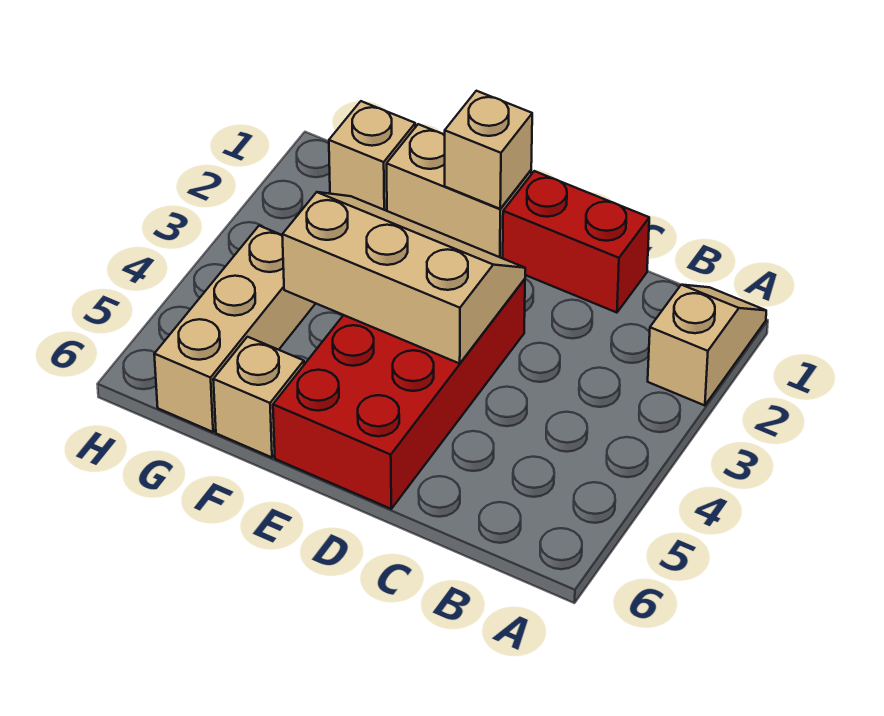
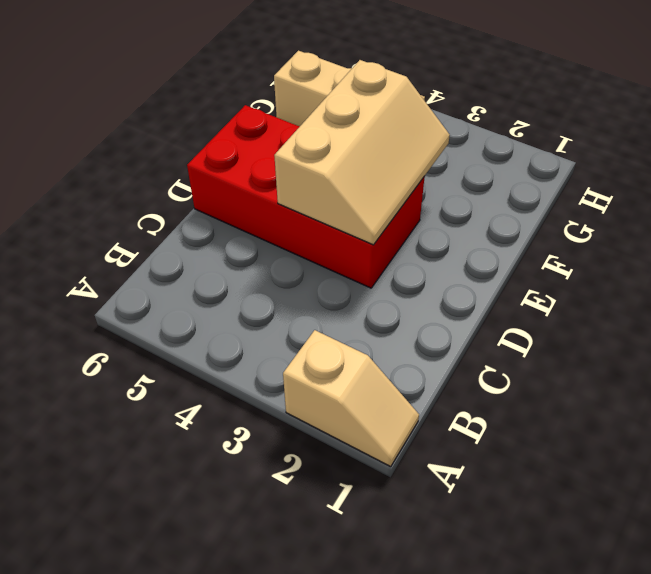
none -> red brick C1:D1 level 1
none -> tan brick E1:F1 level 1

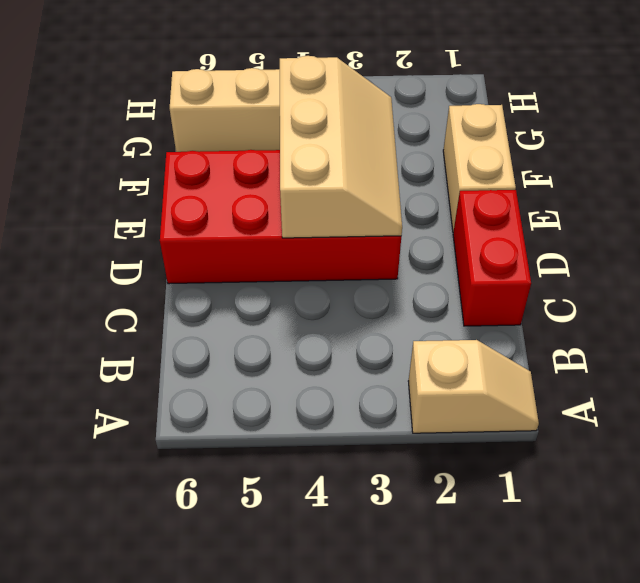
none -> tan brick F6 level 1
none -> tan brick G1 level 1

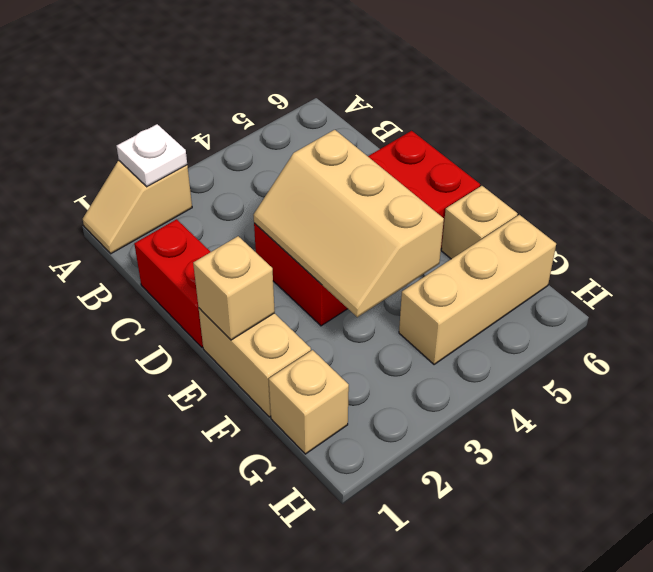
white plate A2 level 2 -> none

